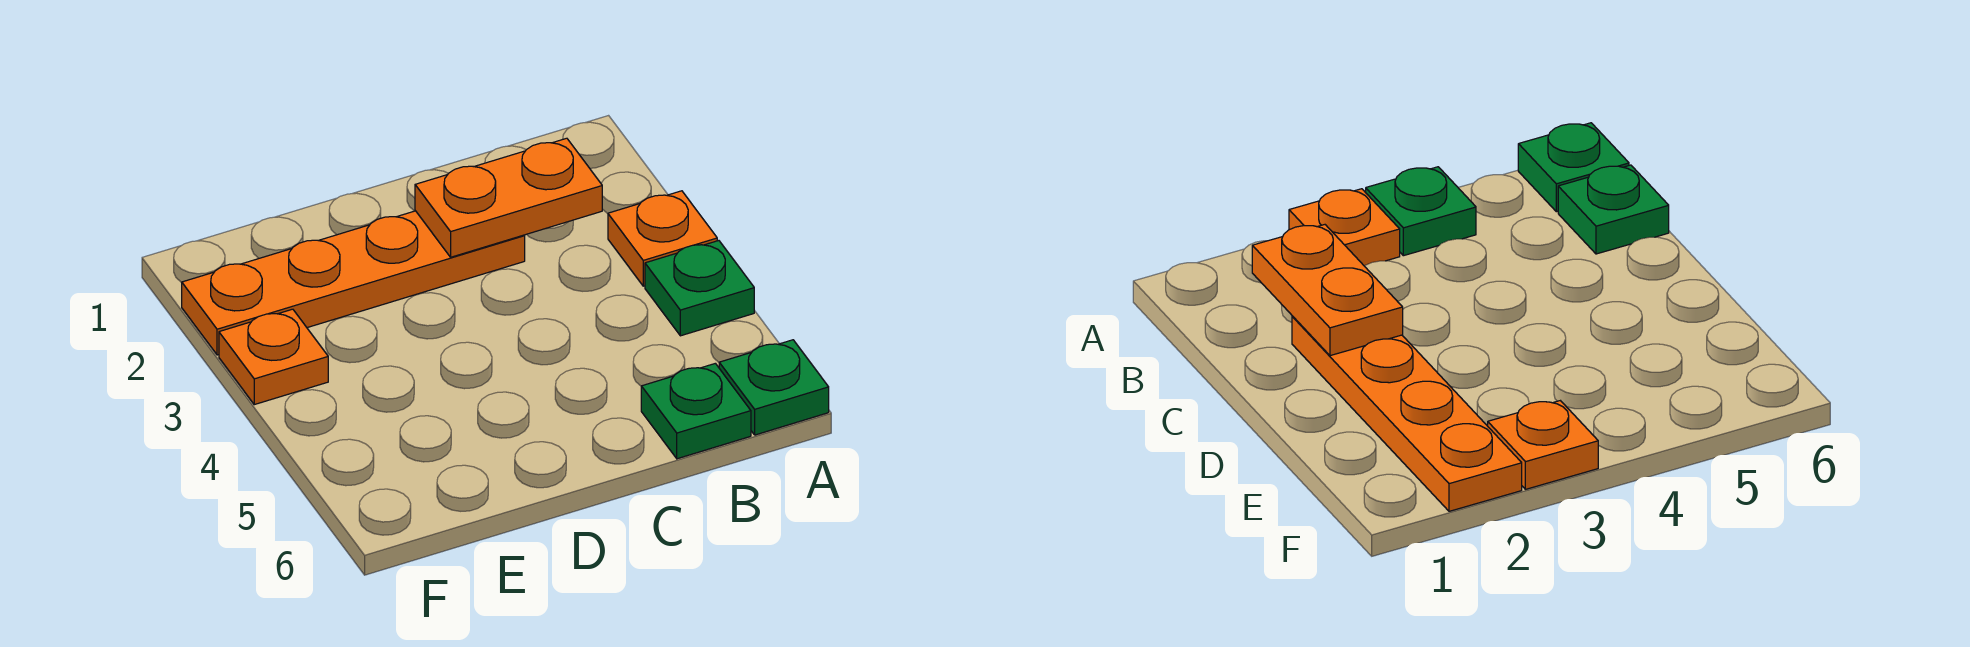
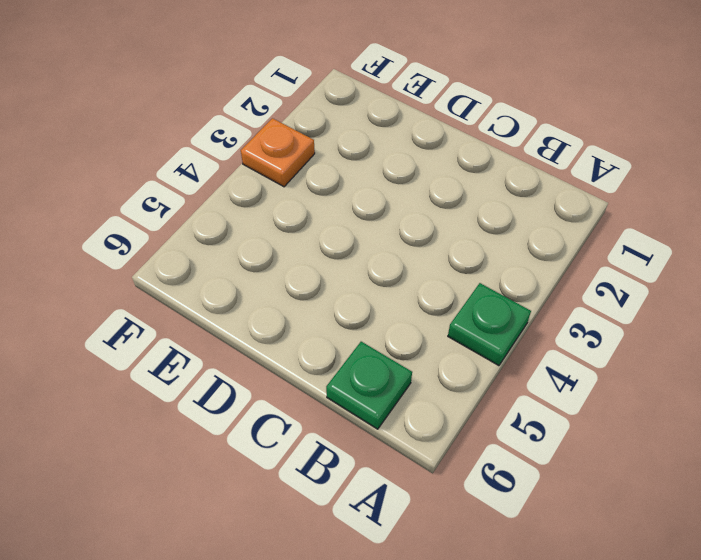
none -> orange plate A3 level 1
none -> green plate A6 level 1

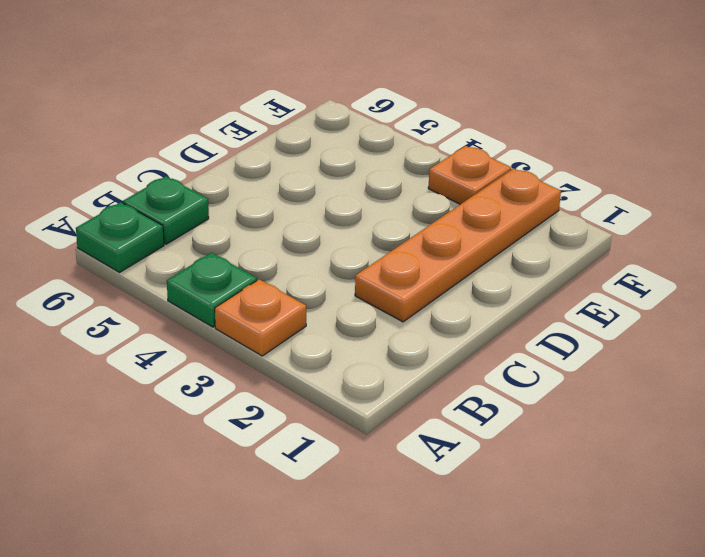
none -> orange plate B2:C2 level 2

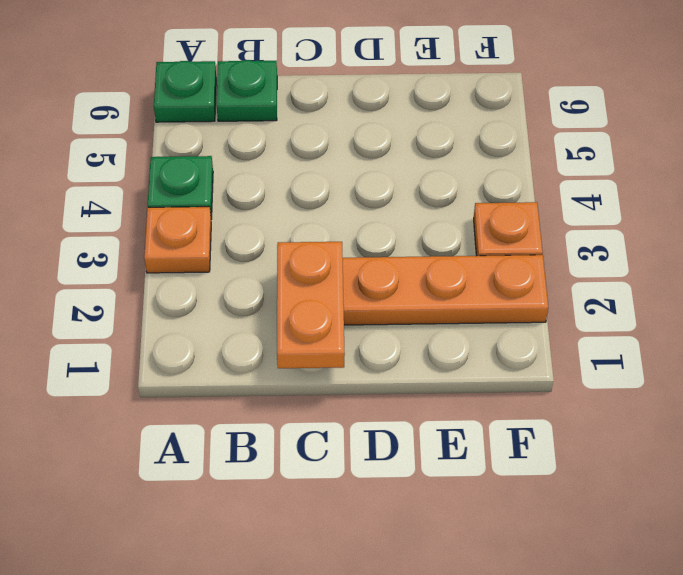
orange plate C1:C2 level 2 -> orange plate B2:C2 level 2

